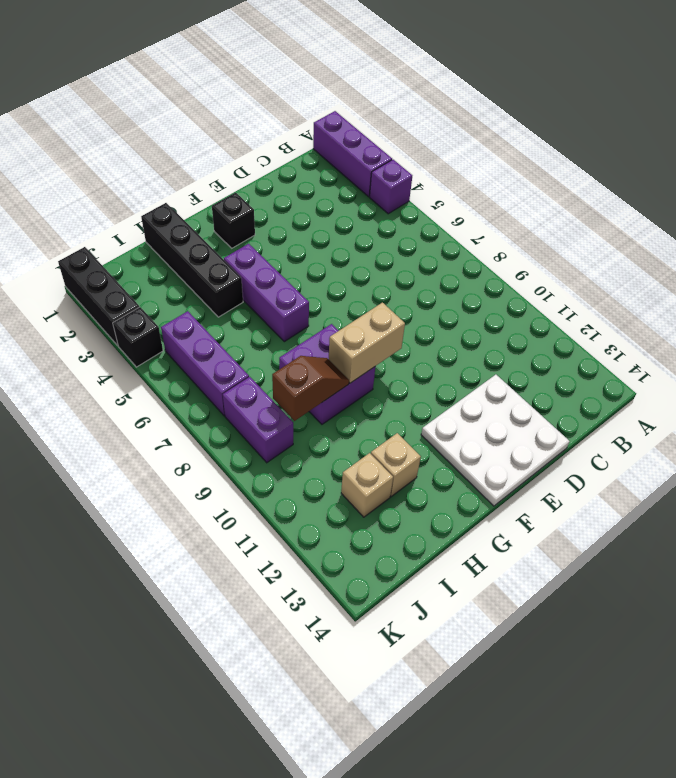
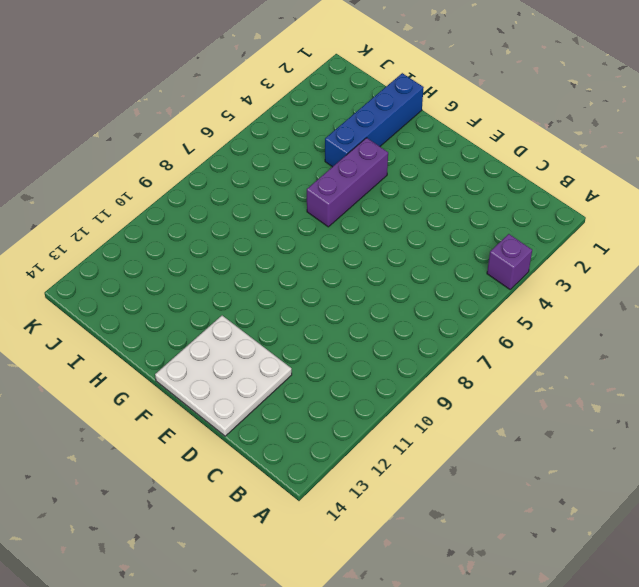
blue brick H1:H4 level 1 -> black brick H1:H4 level 1
none -> purple brick A1:A3 level 1
none -> black brick F2 level 1
none -> purple brick G8:H9 level 1

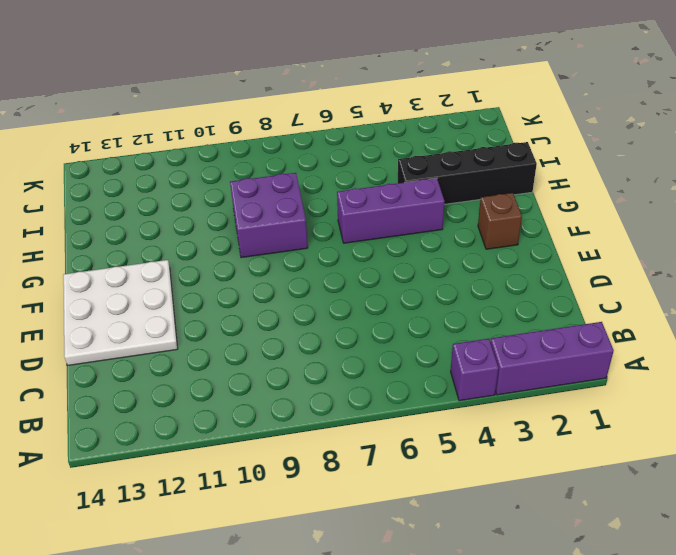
brown brick F2 level 1 -> black brick F2 level 1
none -> tan brick H12 level 1
none -> tan brick I12 level 1
none -> purple brick J5:J7 level 1

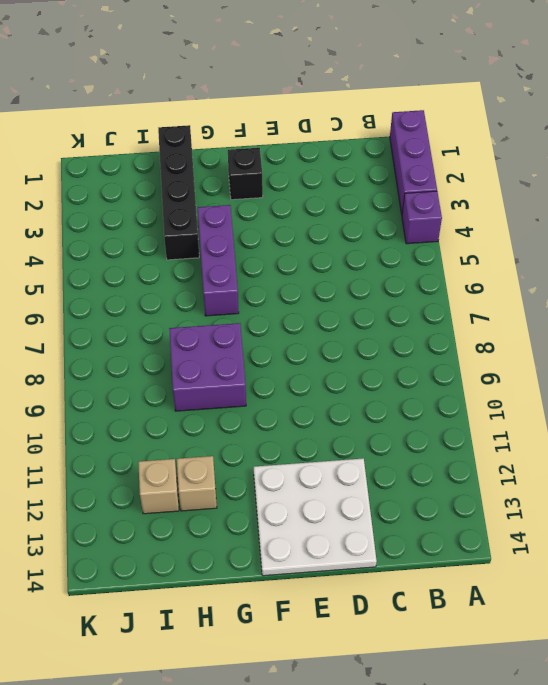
none -> purple brick J5:J7 level 1
none -> purple brick J8:J9 level 1
none -> black brick K1:K3 level 1

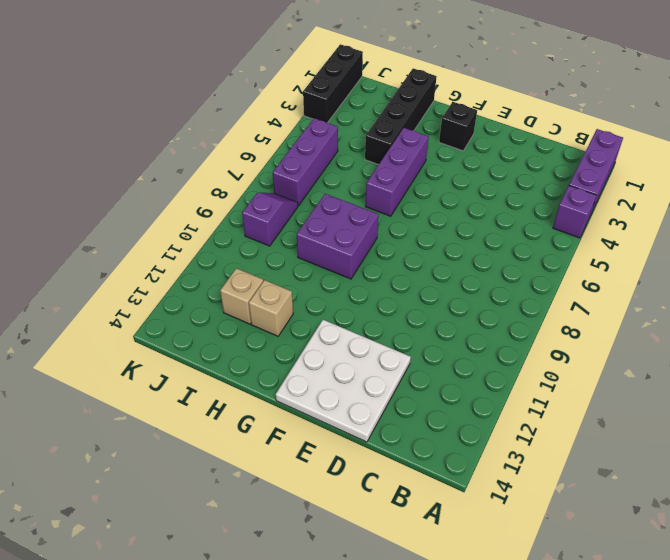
purple slope J8:J9 level 1 top 9 -> purple brick J8:J9 level 1
none -> black brick K4 level 1
none -> tan brick F9:G9 level 2
none -> brown slope H9:I9 level 2 top I

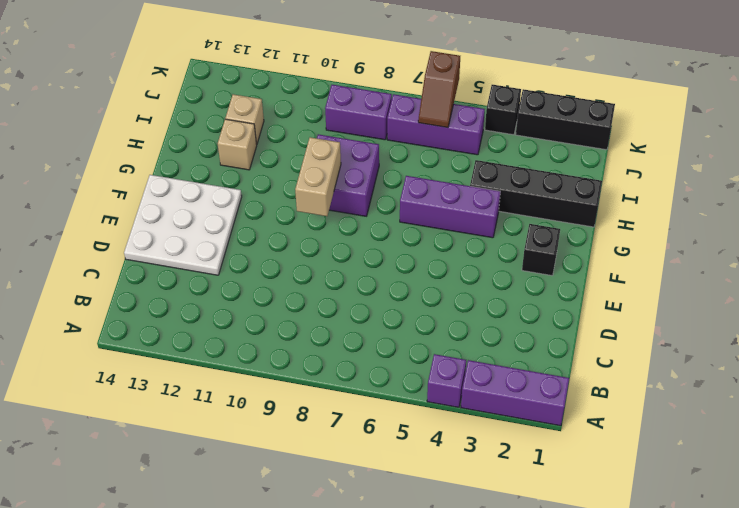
brown slope J6:K6 level 2 top K -> brown slope H9:I9 level 2 top I

